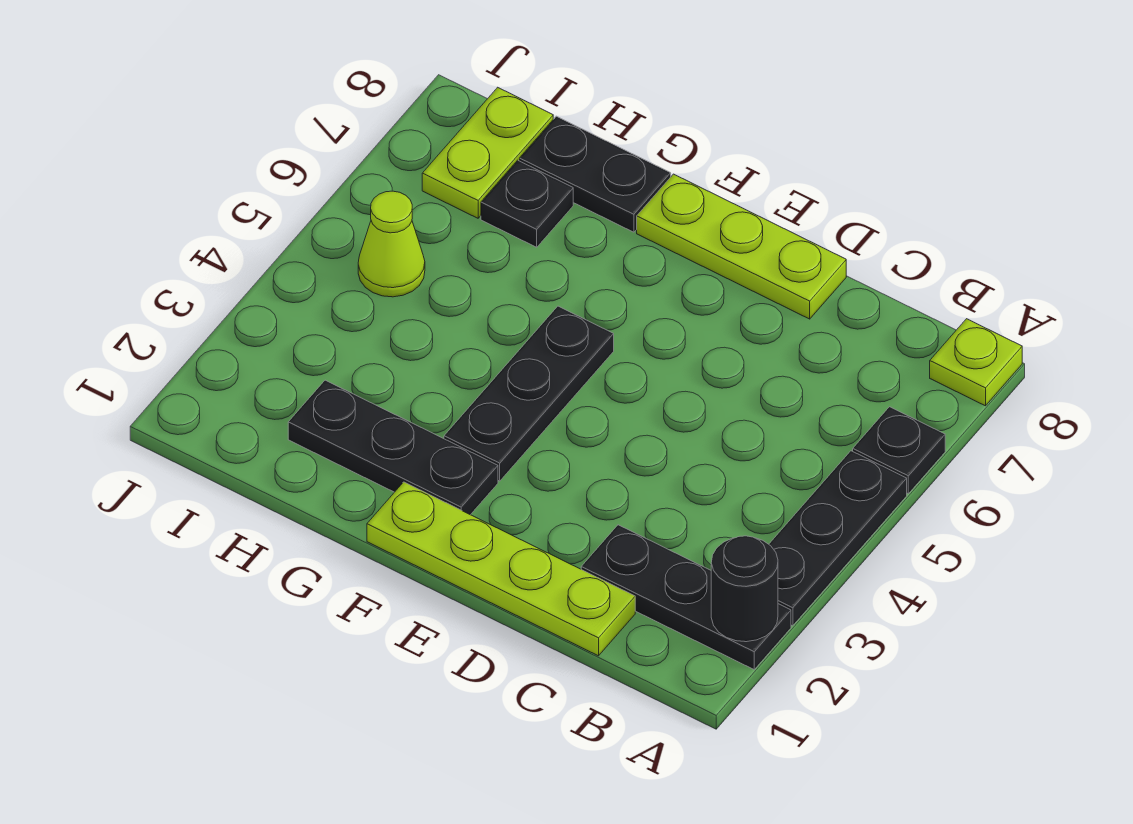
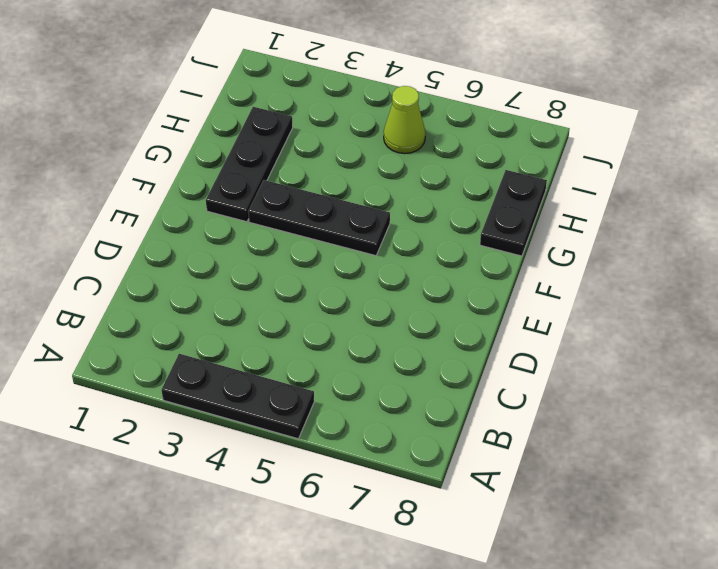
none -> black plate A2:C2 level 1
none -> black plate A6 level 1
none -> lime plate A8 level 1

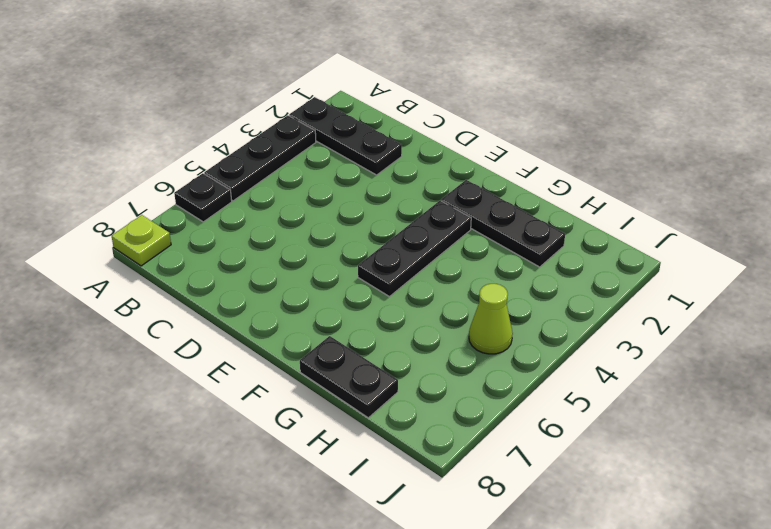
none -> lime plate C1:F1 level 1
none -> lime plate D8:F8 level 1
none -> black plate H7 level 1

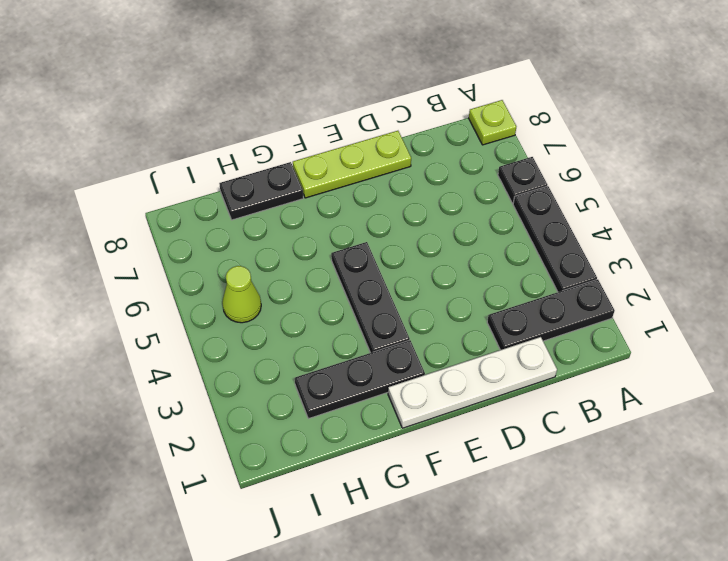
white plate C1:F1 level 1 -> lime plate C1:F1 level 1
none -> black plate H7 level 1
none -> lime plate I7:I8 level 1
none -> black round brick A2 level 2

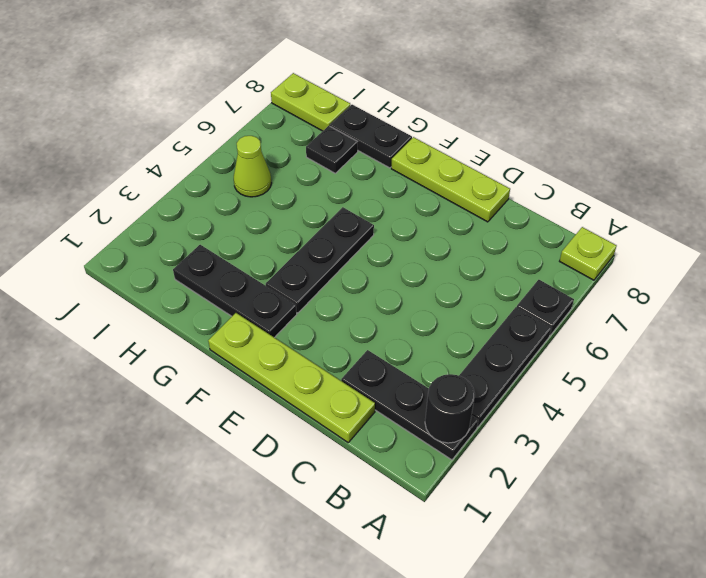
lime plate I8:J8 level 1 -> lime plate I7:I8 level 1

